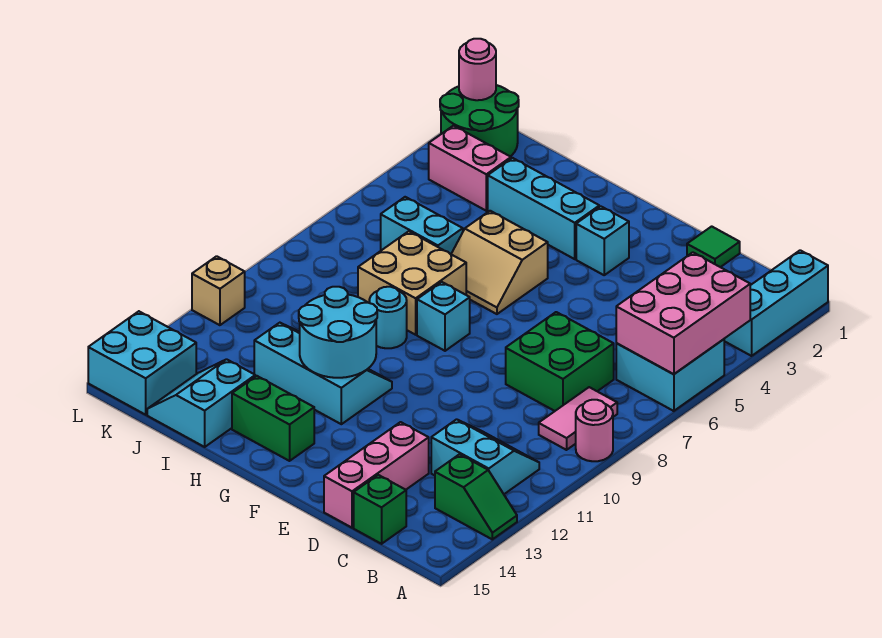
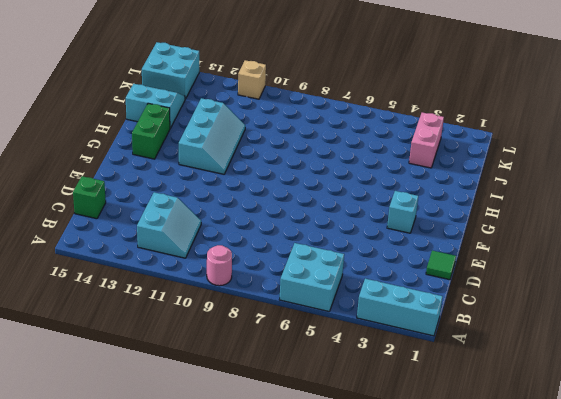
none -> green slope A13:B13 level 1 top B
none -> pink tile B8:B9 level 1
none -> green brick C7:D8 level 1

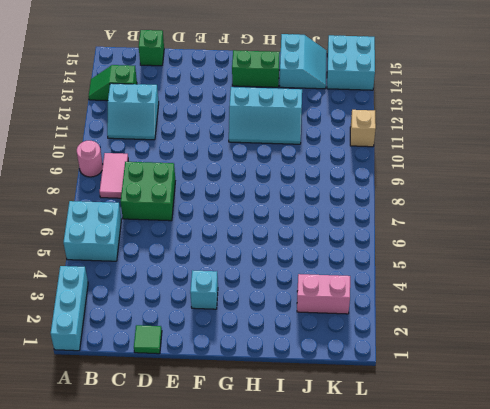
none -> pink brick D13:D15 level 1
none -> cyan brick G3:I3 level 1
none -> tan slope G5:H6 level 1 top 5

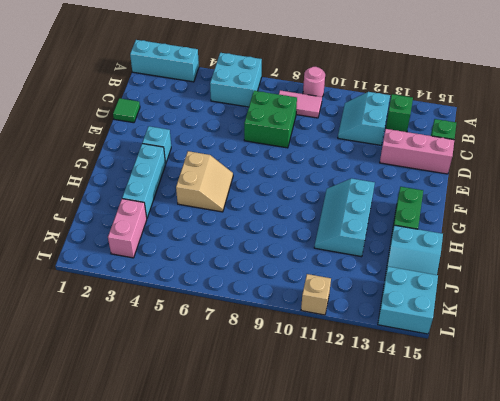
none -> cyan brick G8 level 1
none -> tan brick H7:I8 level 1
none -> cyan round brick H9 level 1

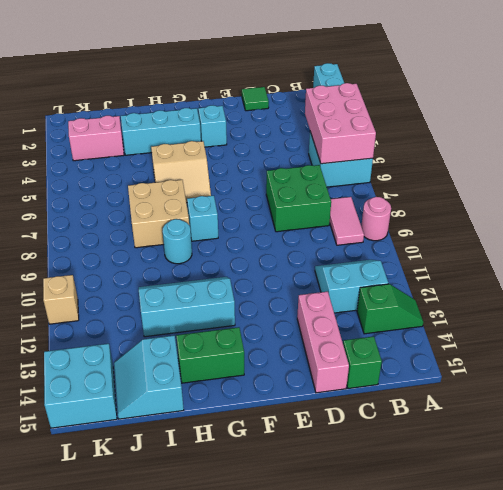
none -> cyan brick I6:J6 level 1
none -> green round brick K1:L2 level 1
none -> cyan round brick G11:H12 level 2

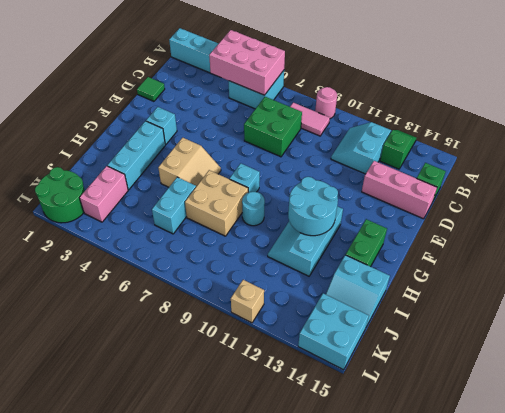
none -> pink round brick L1 level 2

